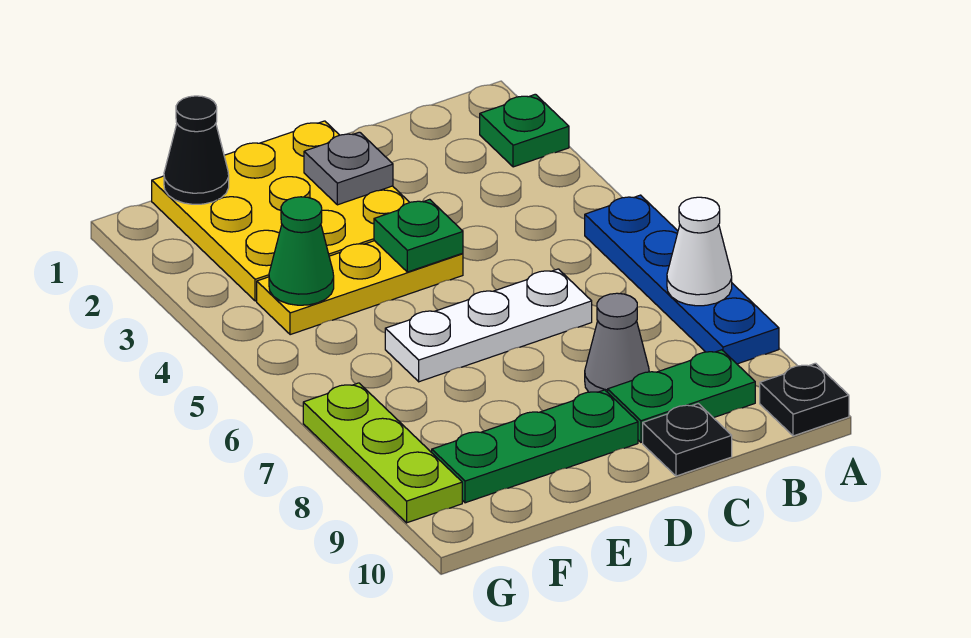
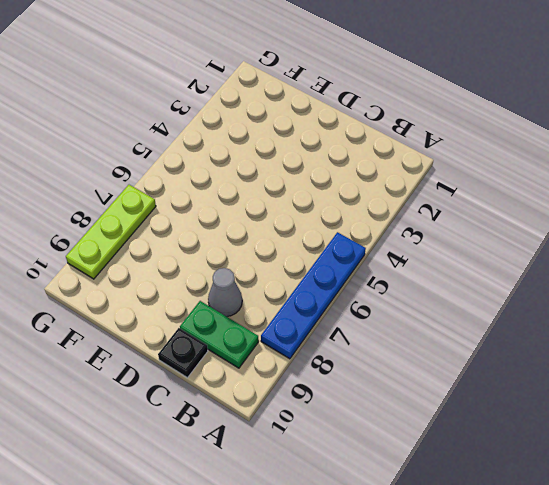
none -> green plate A2 level 1
none -> black plate A10 level 1
none -> white plate C6:E6 level 1

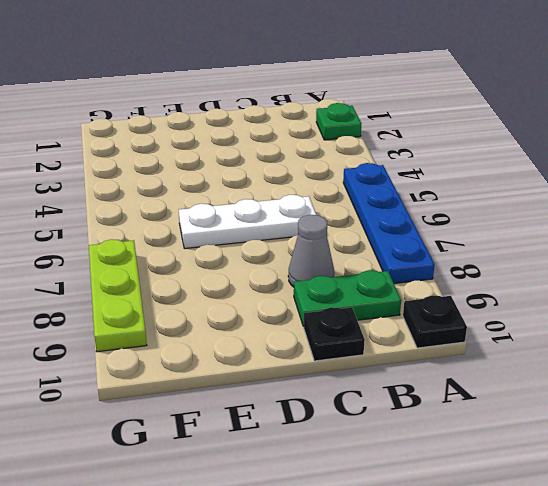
none -> yellow plate D1:F3 level 1
none -> yellow plate D4:F4 level 1
none -> green plate D9:F9 level 1

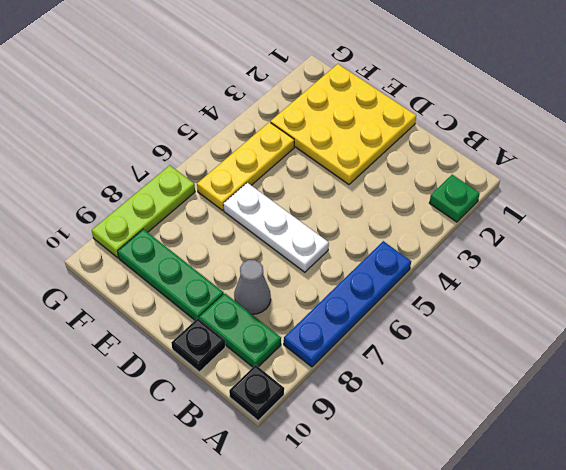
yellow plate F4:F6 level 1 -> yellow plate D4:F4 level 1
none -> white cone A7 level 2
none -> grey plate D2 level 2
none -> green plate D4 level 2

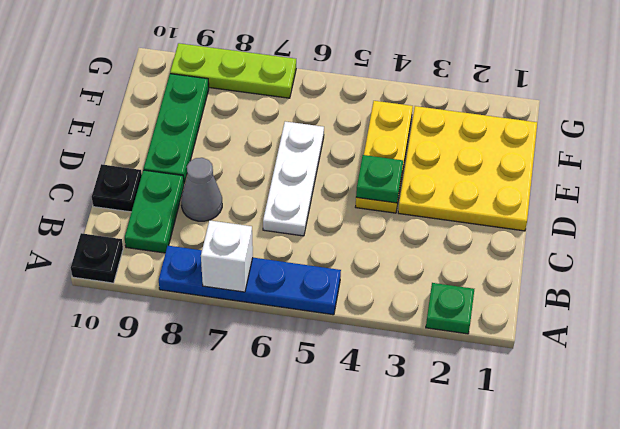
white brick A7 level 2 -> white cone A7 level 2
none -> grey plate D2 level 2
none -> black cone F1 level 2
none -> green cone F4 level 2

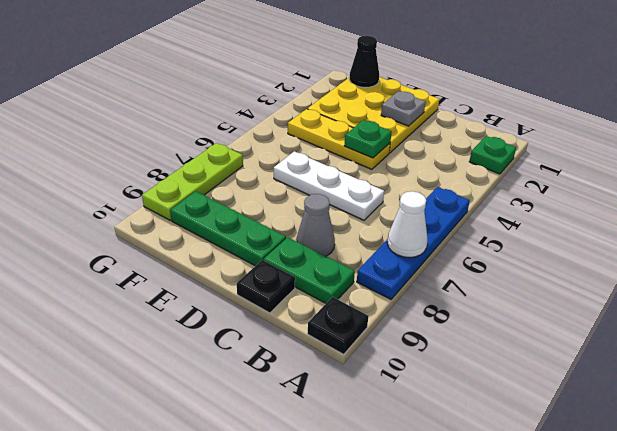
none -> green cone F4 level 2

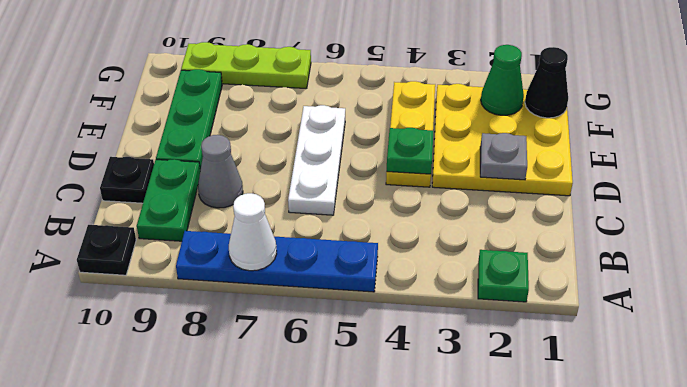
green cone F2 level 2 -> green cone F4 level 2

